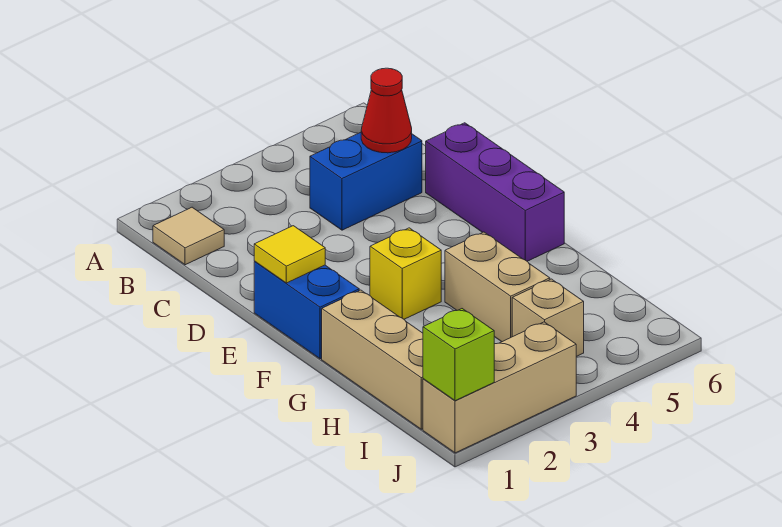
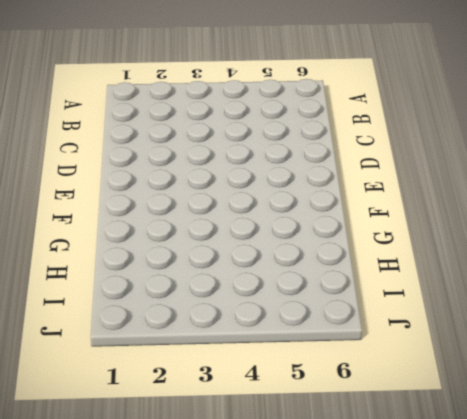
none -> tan tile B1 level 1
none -> blue brick C4:C5 level 1
none -> purple brick D6:F6 level 1

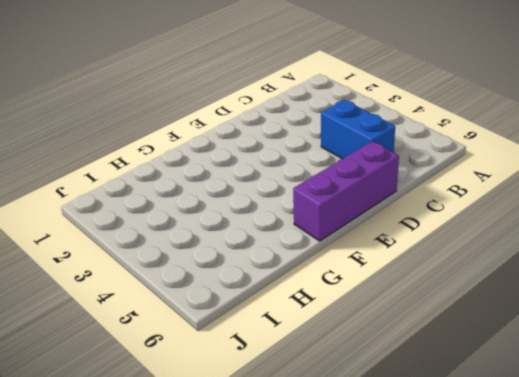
none -> tan tile B1 level 1
none -> blue brick E1:F1 level 1
none -> yellow brick F3 level 1

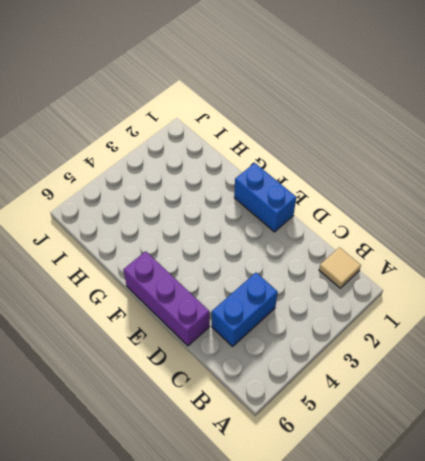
none -> yellow brick F3 level 1
none -> tan brick G1:I1 level 1
none -> tan brick G4:H4 level 1

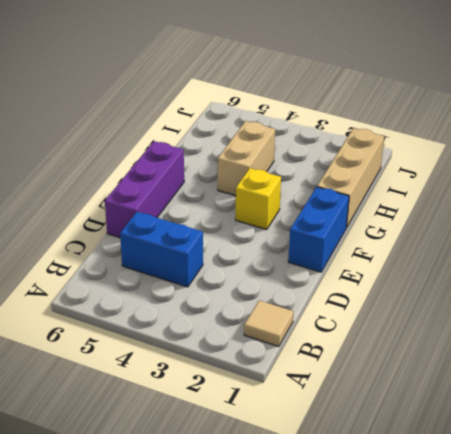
none -> tan brick I4 level 1
none -> tan brick J1:J3 level 1
none -> red cone C5 level 2

